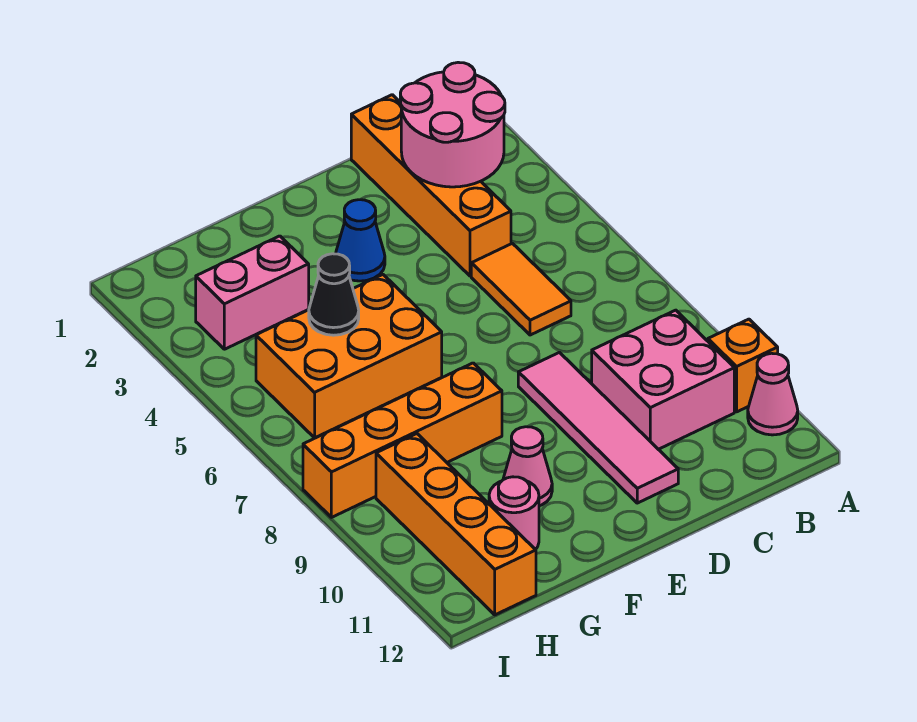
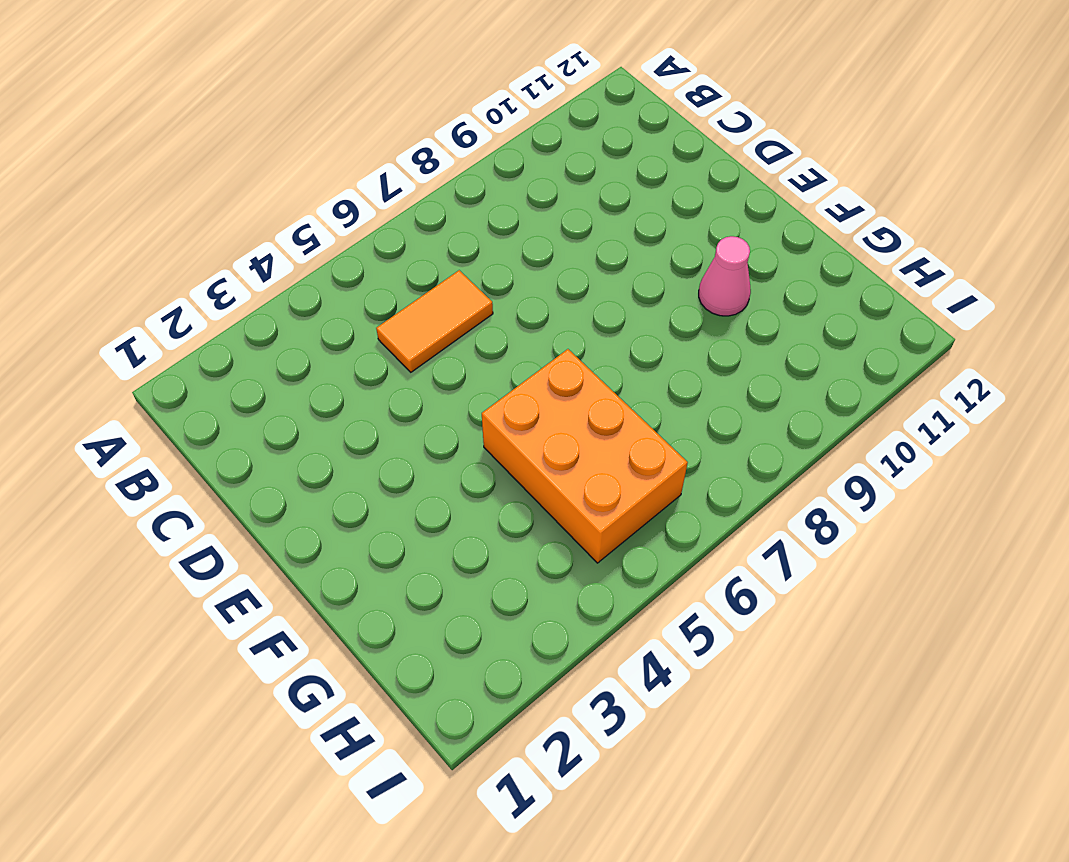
none -> orange brick A10 level 1
none -> pink cone A11 level 1
none -> pink brick B9:C10 level 1

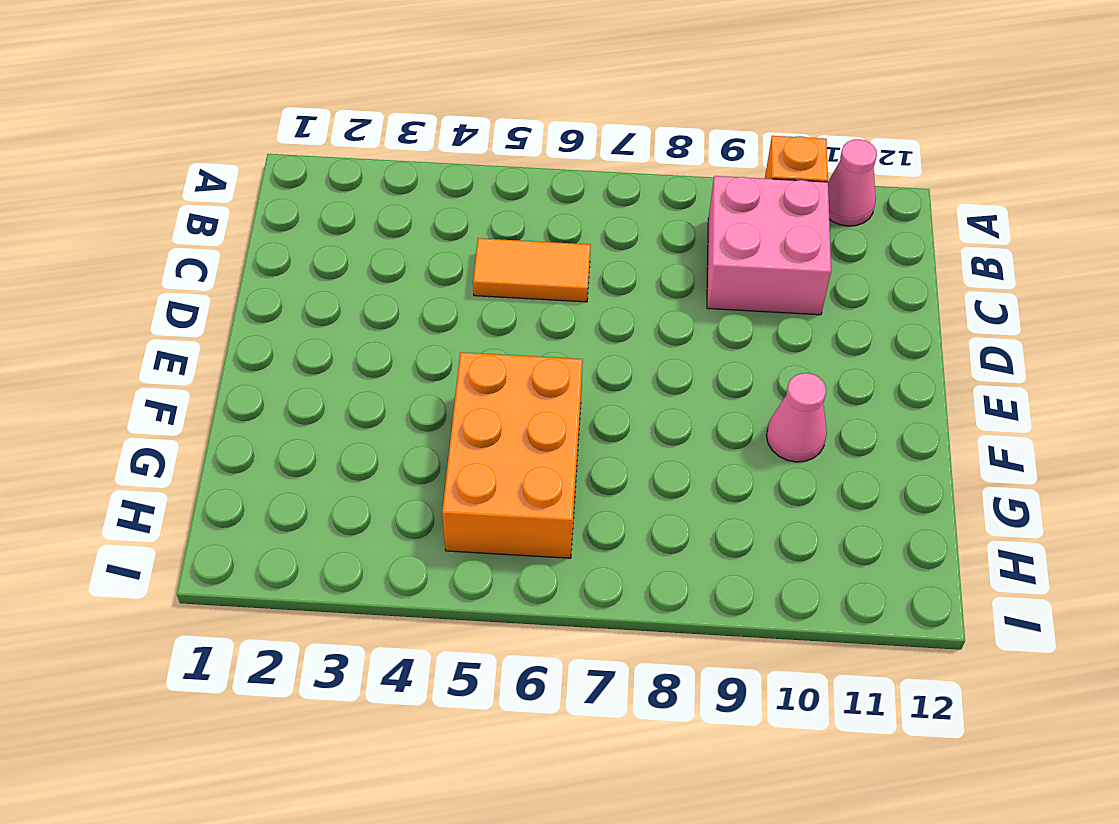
none -> orange brick C1:C4 level 1
none -> pink tile D8:D11 level 1
none -> blue cone E3 level 1

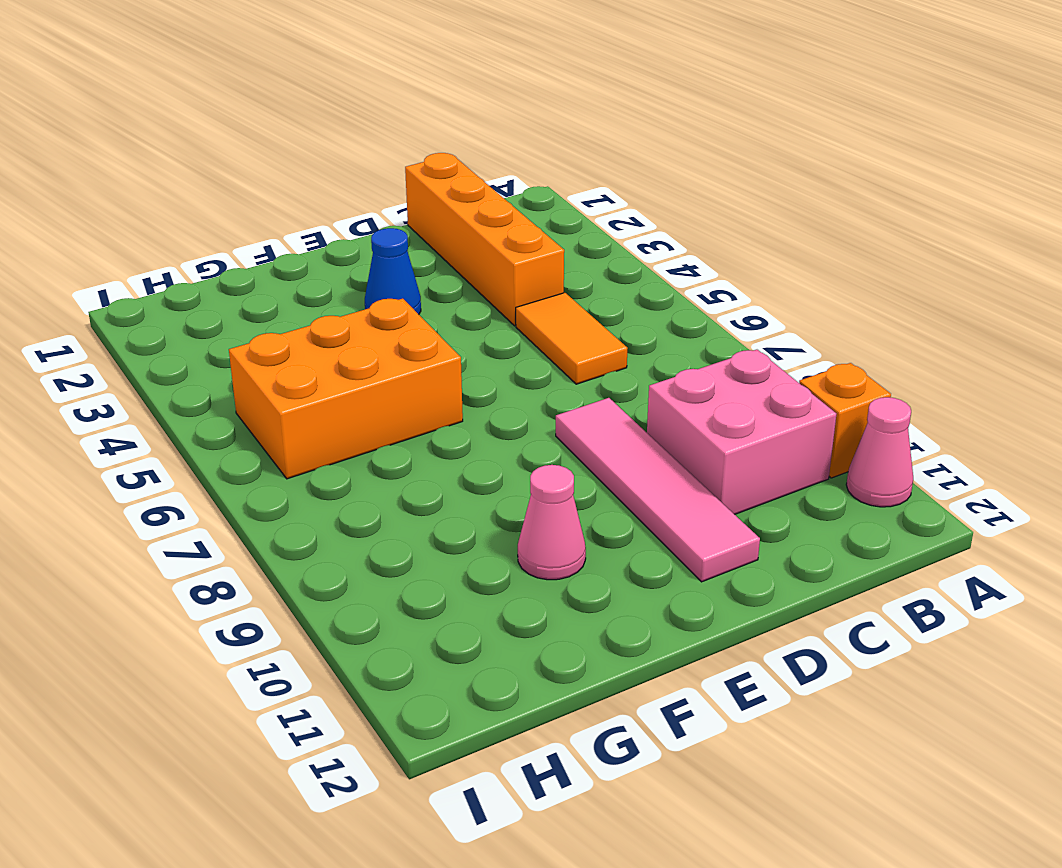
none -> orange brick F8:I8 level 1
none -> pink brick G3:H3 level 1
none -> pink round brick G11 level 1

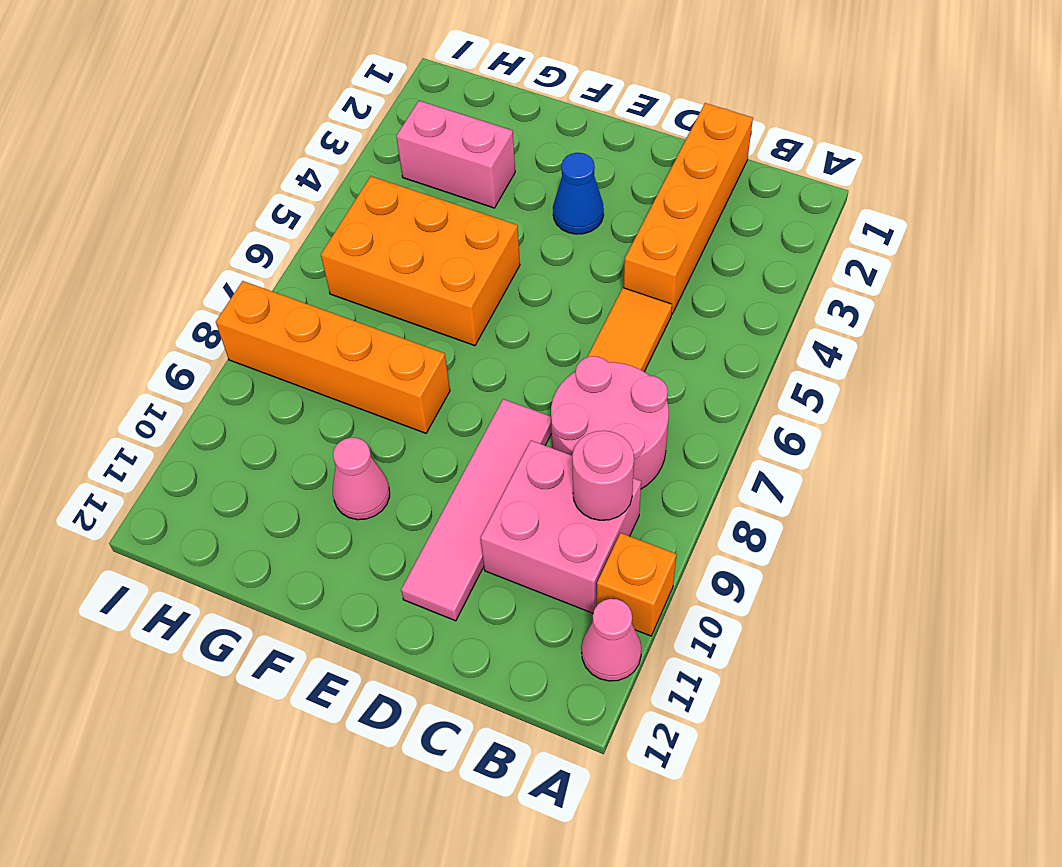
pink round brick B7:C8 level 1 -> pink round brick B2:C3 level 2
pink round brick B9 level 2 -> pink round brick G11 level 1
none -> orange brick H9:H12 level 1
none -> black cone G5 level 2

